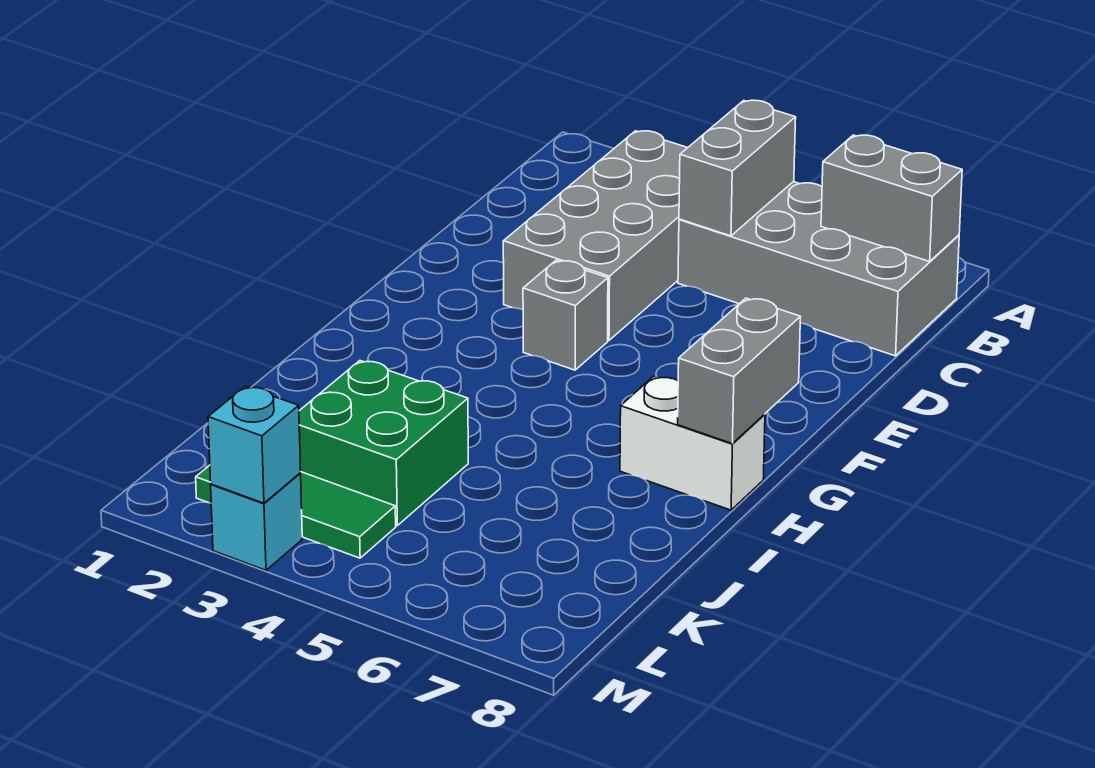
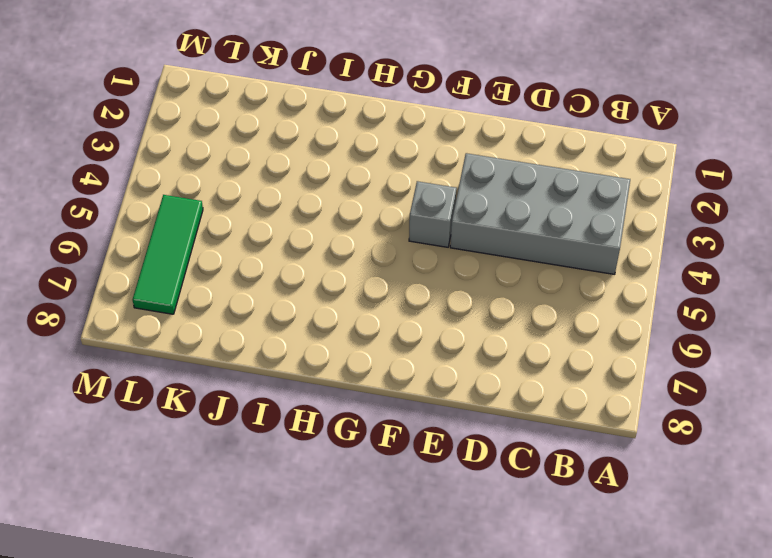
green tile L5:L7 level 1 -> green tile L2:L4 level 1
none -> grey brick B5:C8 level 1
none -> white brick H7:H8 level 1

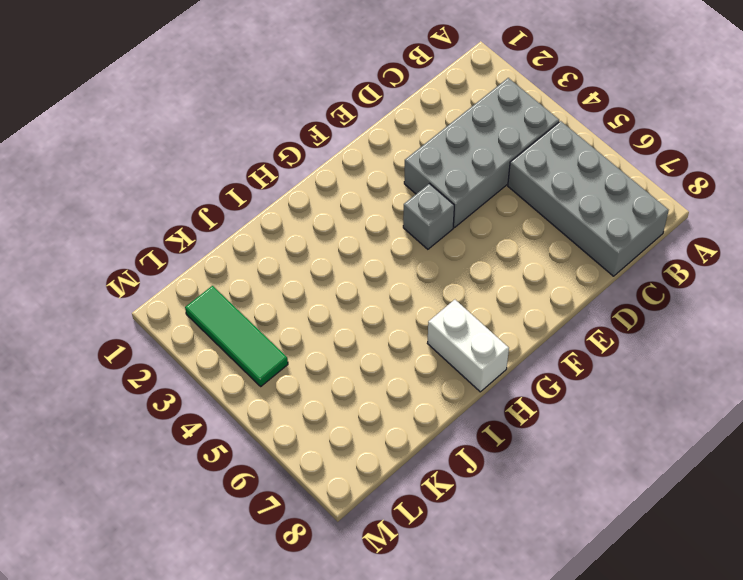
none -> green brick J3:K4 level 1
none -> cyan brick M3 level 1

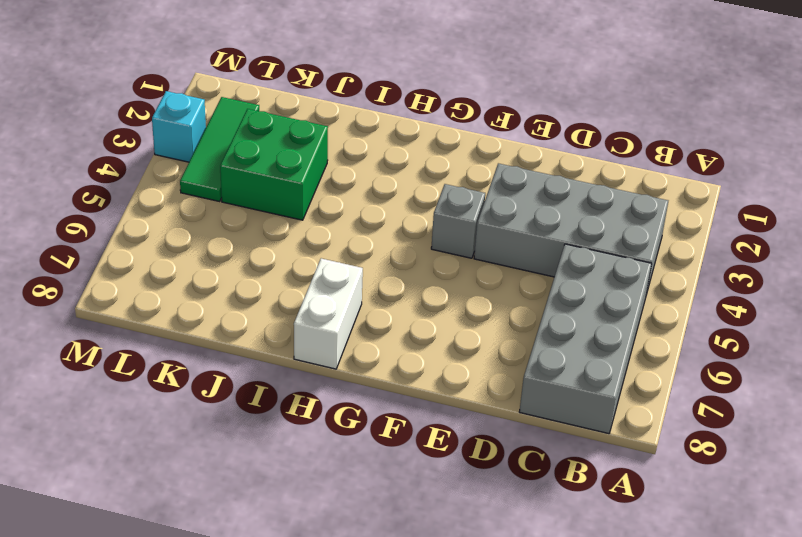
none -> grey brick B5:C5 level 2
none -> grey brick B7:B8 level 2

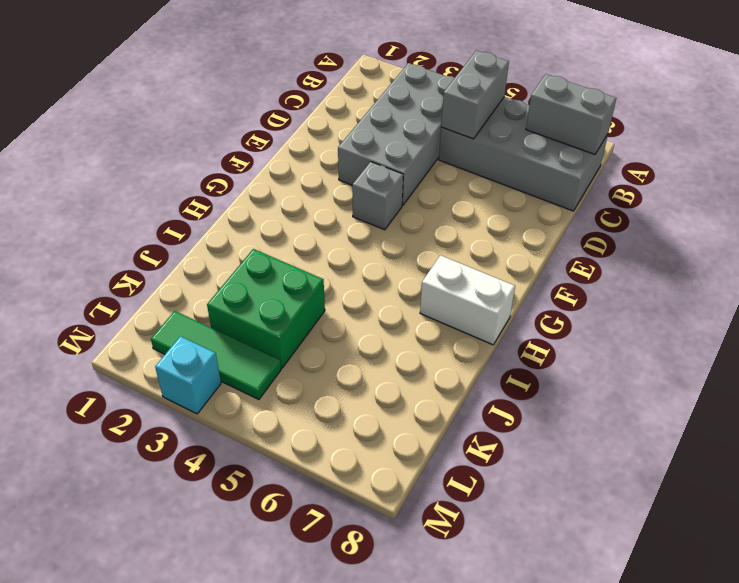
none -> grey brick G8:H8 level 2
none -> cyan brick M3 level 2

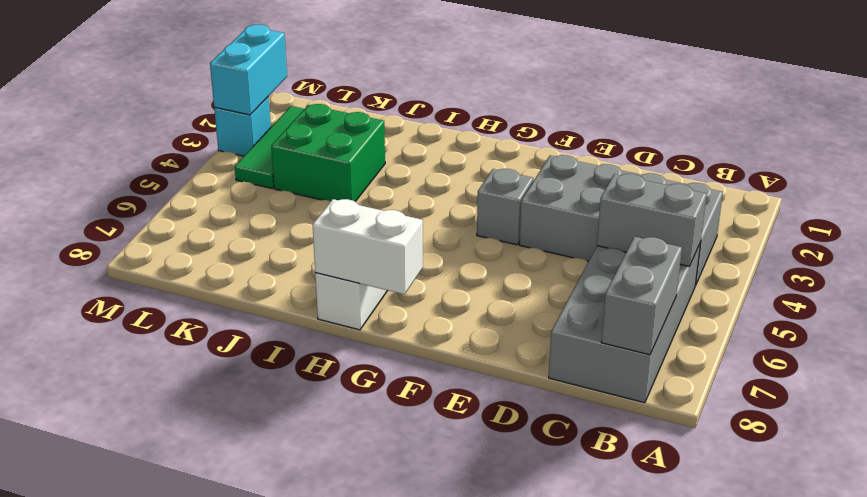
white brick G8:H8 level 2 -> grey brick G8:H8 level 2
cyan brick M2:M3 level 2 -> cyan brick M3 level 2

